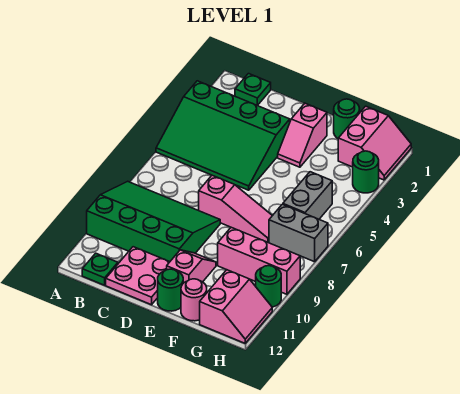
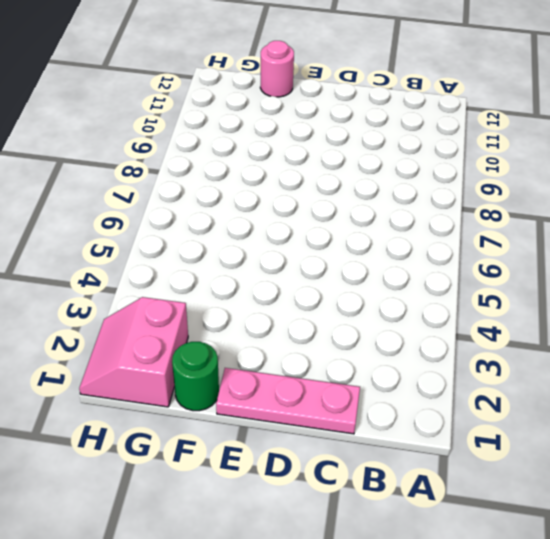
pink plate C1:E1 level 1 -> none
none -> green slope A3:D5 level 1 top 3
none -> green slope A8:D10 level 1 top 10
none -> green plate B1 level 1

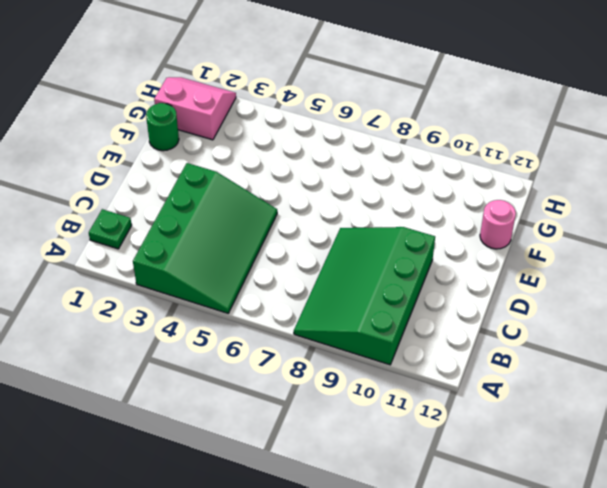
none -> green plate B12 level 1
none -> pink plate C11:D12 level 1
none -> pink slope D7:F7 level 1 top D

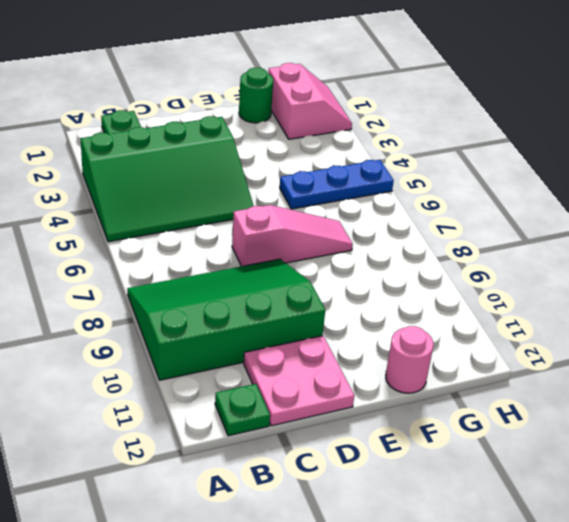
blue plate F5:H5 level 1 -> grey brick G5:G6 level 1
none -> pink slope E2:E3 level 1 top 2
none -> pink slope E10:E11 level 1 top 11
none -> green round brick E12 level 1

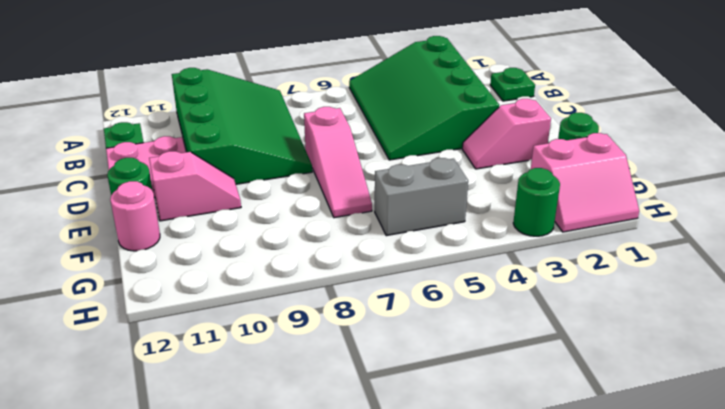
none -> pink brick F9:H9 level 1
none -> grey brick G7:H7 level 1
none -> pink slope G11:H12 level 1 top G

